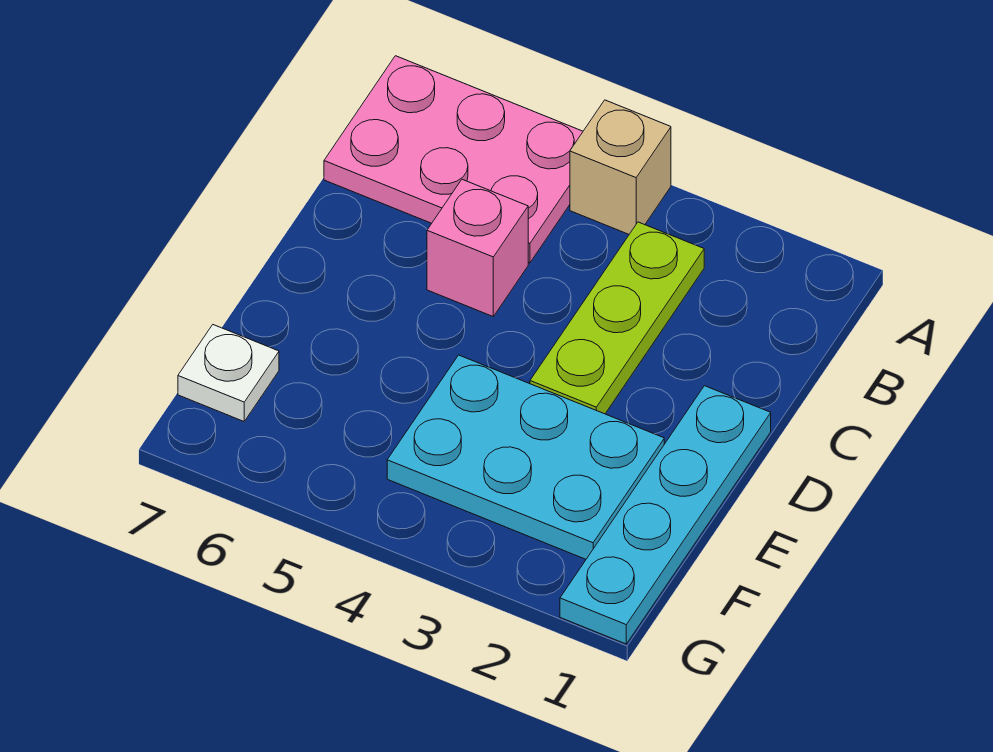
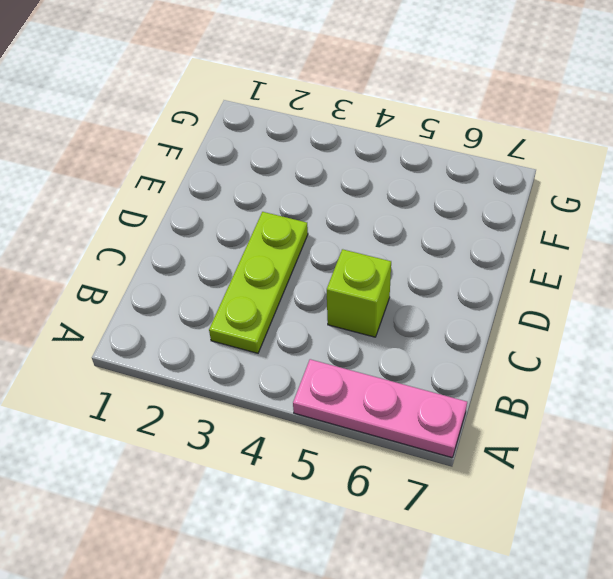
pink plate A5:A7 level 1 -> pink plate A5:B7 level 1
lime brick C5 level 1 -> pink brick C5 level 1
none -> tan brick A4 level 1
none -> cyan plate D1:G1 level 1

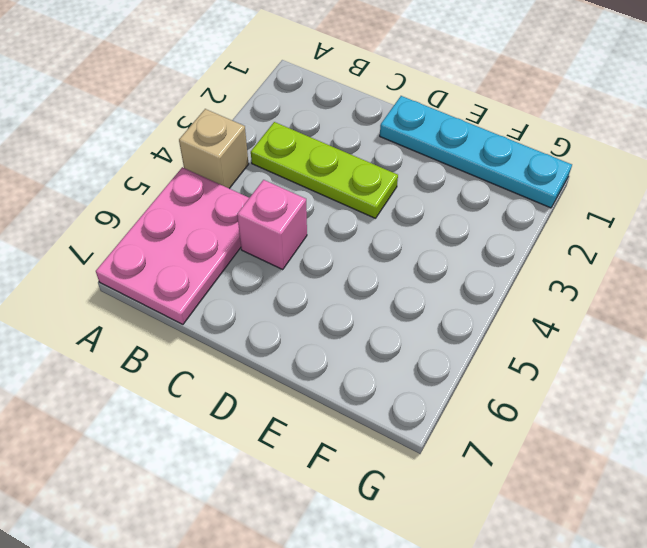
none -> cyan plate E2:F4 level 1
none -> white plate F7 level 1

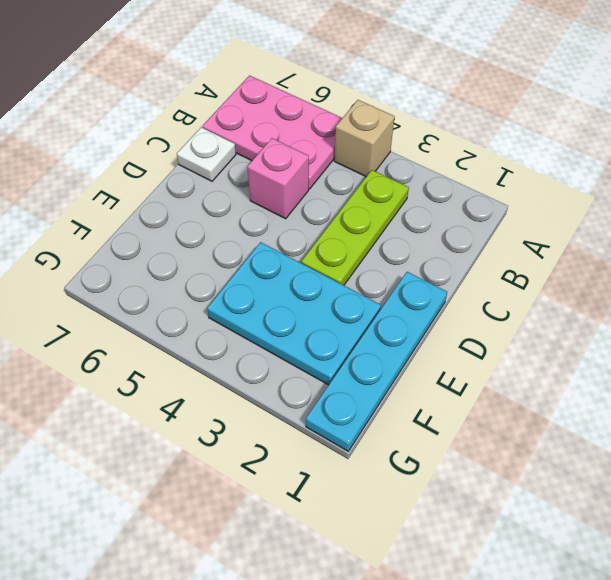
white plate C7 level 1 -> white plate F7 level 1

